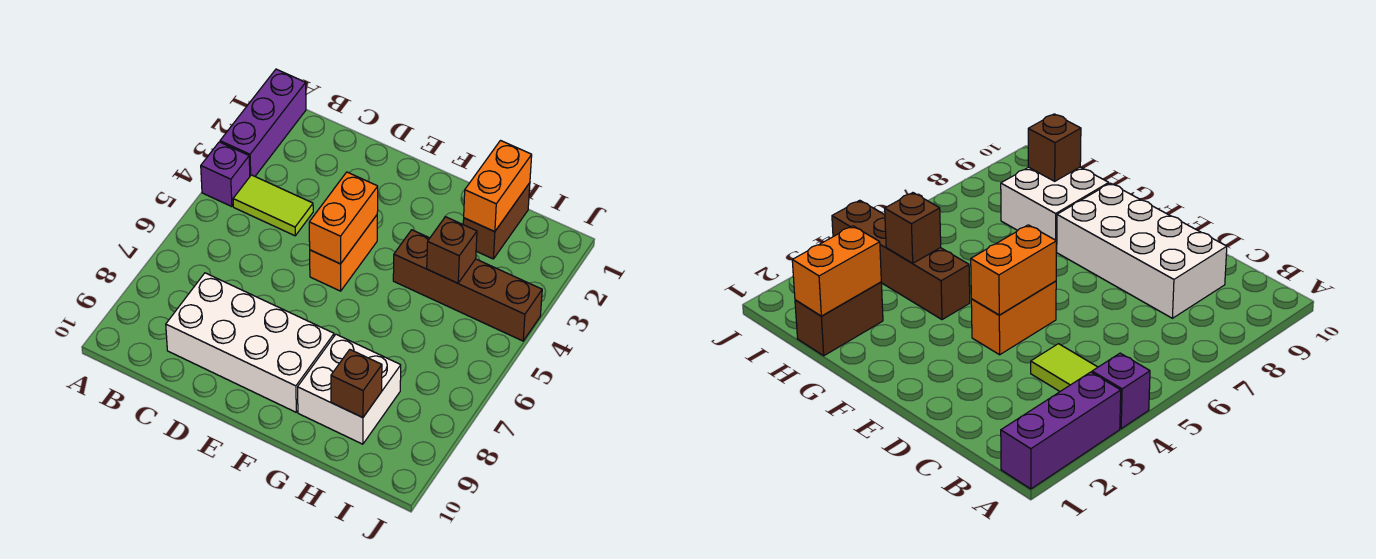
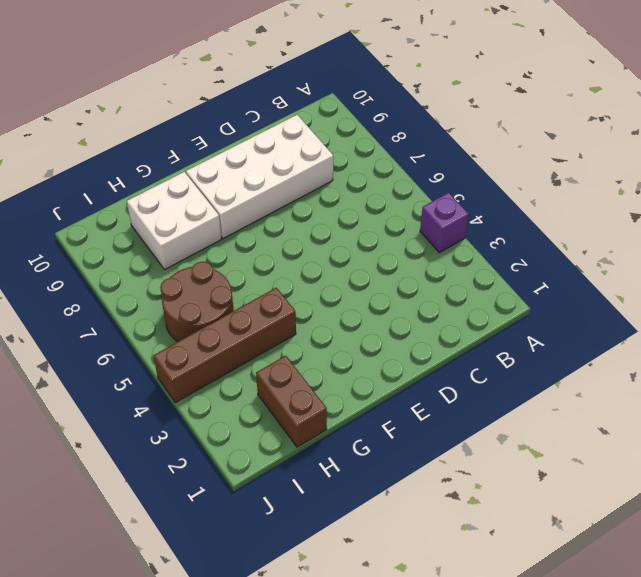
brown round brick H5:I6 level 1 -> none
none -> purple brick A1:A3 level 1
none -> lime tile B4:C4 level 1
none -> orange brick E4:E5 level 1

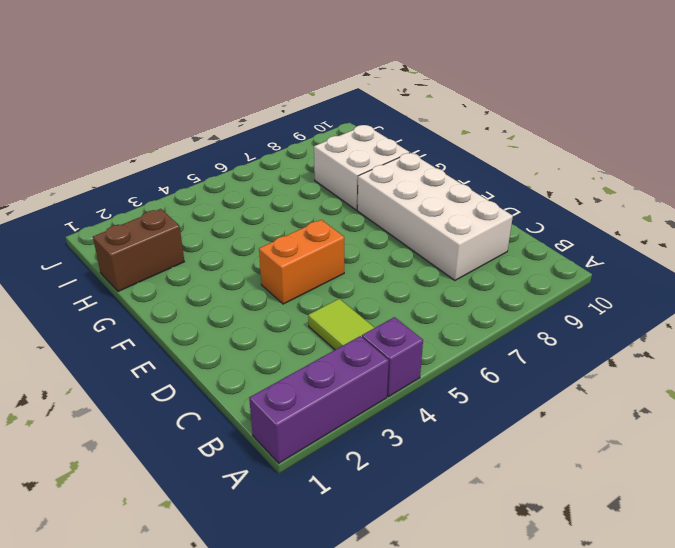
none -> brown brick G4:J4 level 1
none -> orange brick E4:E5 level 2
none -> orange brick H1:H2 level 2

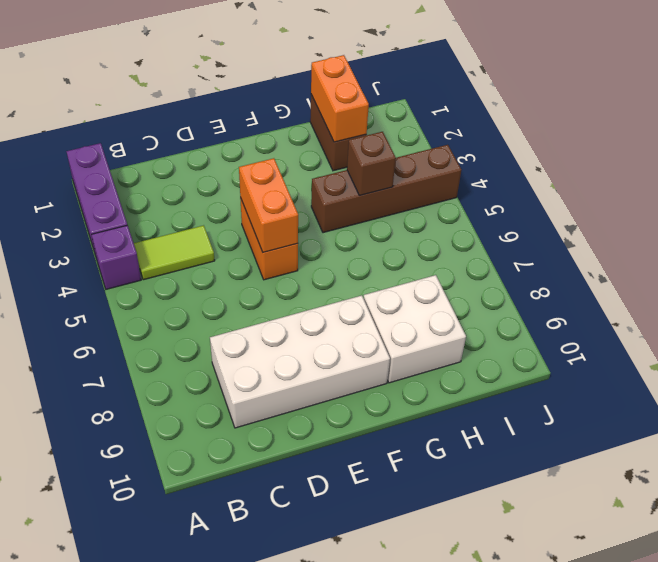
none -> brown brick H9 level 2

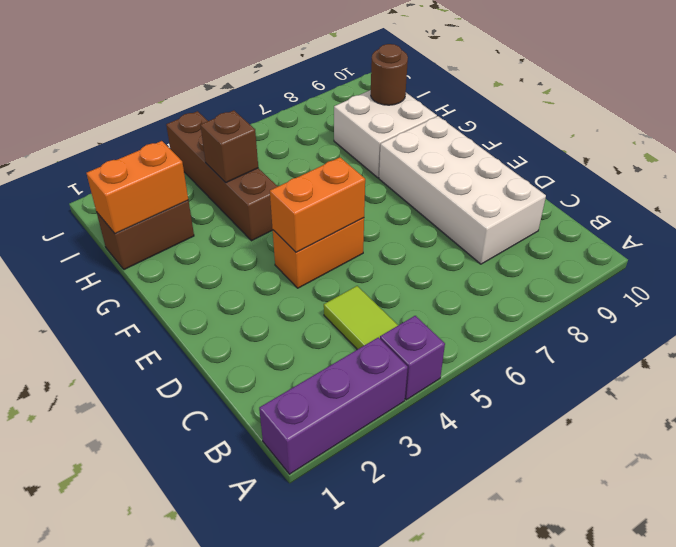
brown round brick H9 level 2 -> brown brick H9 level 2

